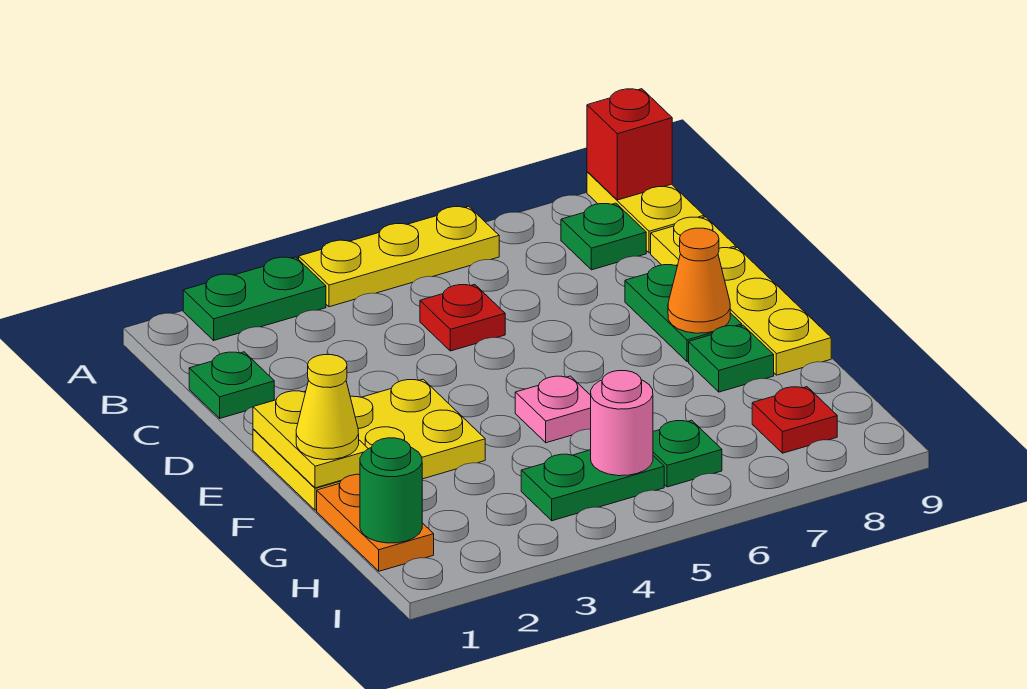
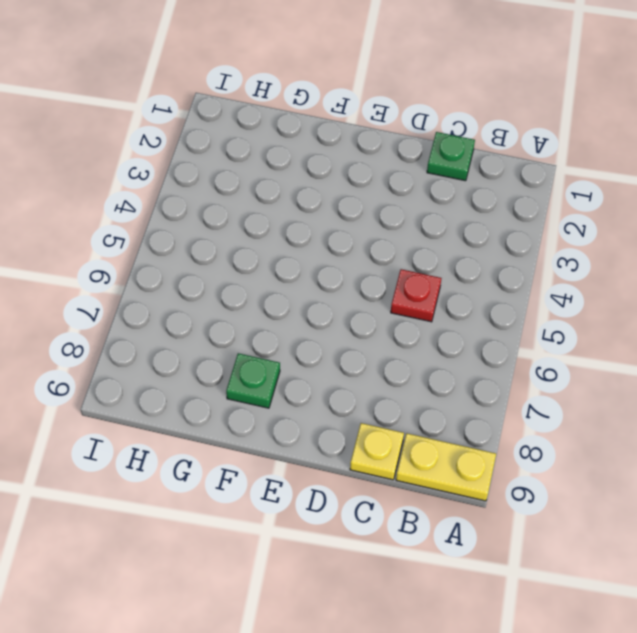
none -> green plate A2:A3 level 1
none -> yellow plate A4:A6 level 1
none -> green plate B8 level 1

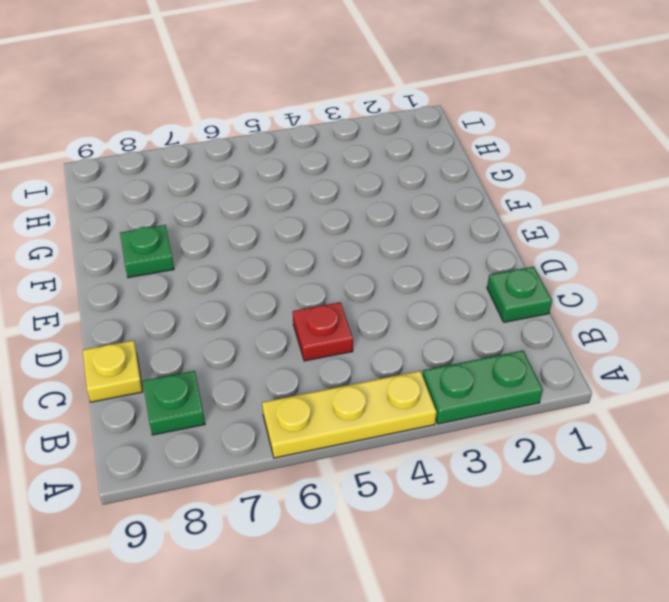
none -> yellow plate A9:B9 level 1
none -> green plate D8:E8 level 1
none -> yellow plate D9:F9 level 1

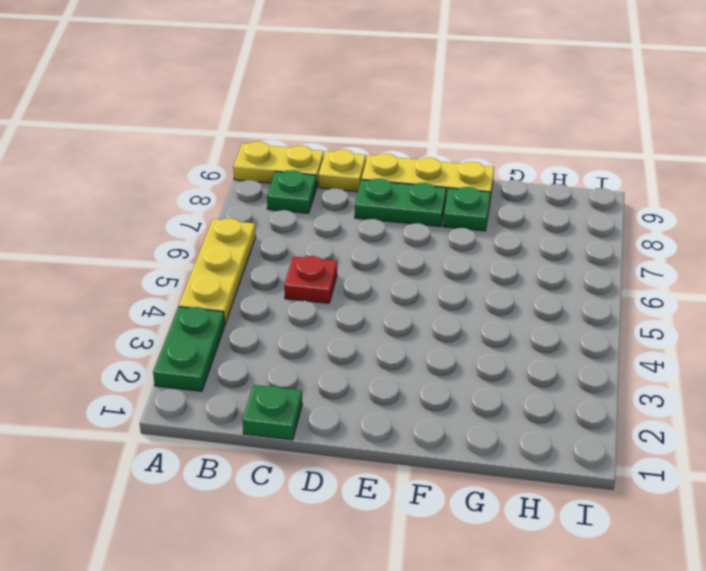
none -> yellow plate E1:F3 level 1
none -> pink plate F5 level 1
none -> orange plate G1:H1 level 1

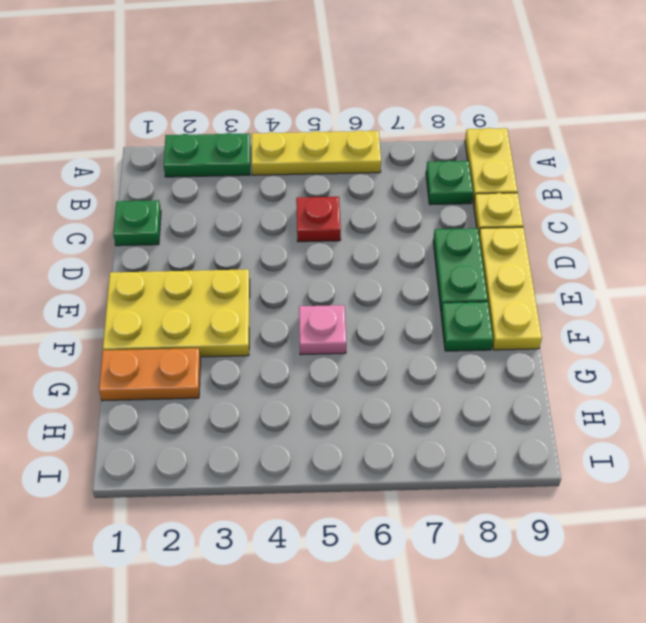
orange plate G1:G2 level 1 -> orange plate G1:H1 level 1
none -> green plate H4:H5 level 1
none -> green plate H6 level 1
none -> red plate H8 level 1

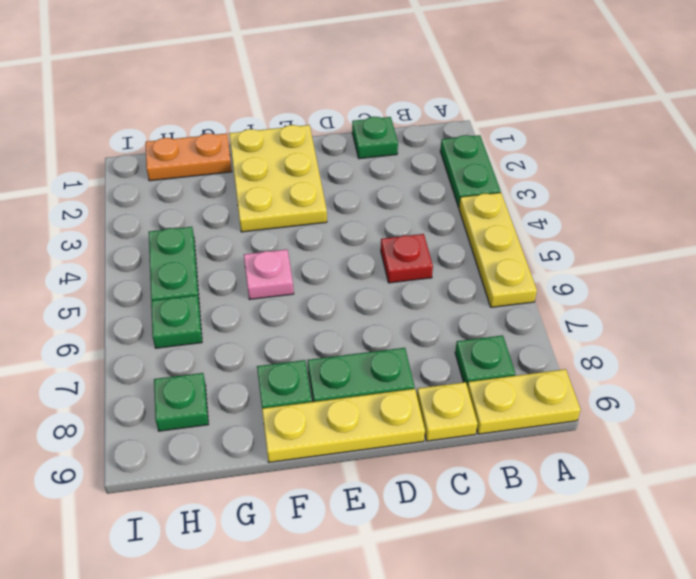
green plate H8 level 1 -> red plate H8 level 1
none -> red brick A9 level 2
none -> yellow plate E1:F1 level 2
none -> orange cone E8 level 2

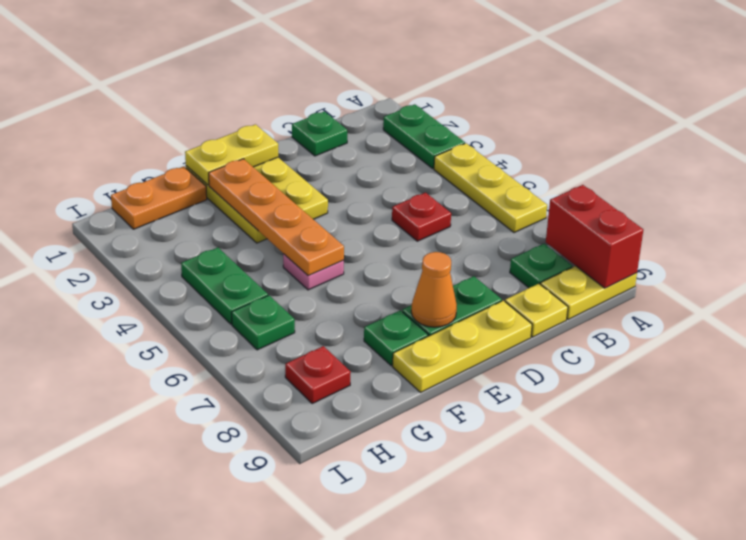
red brick A8:A9 level 2 -> red brick A9 level 2
orange plate F2:F5 level 2 -> none
none -> green round brick H1 level 2
none -> pink round brick H5 level 2
none -> yellow cone F1 level 3

